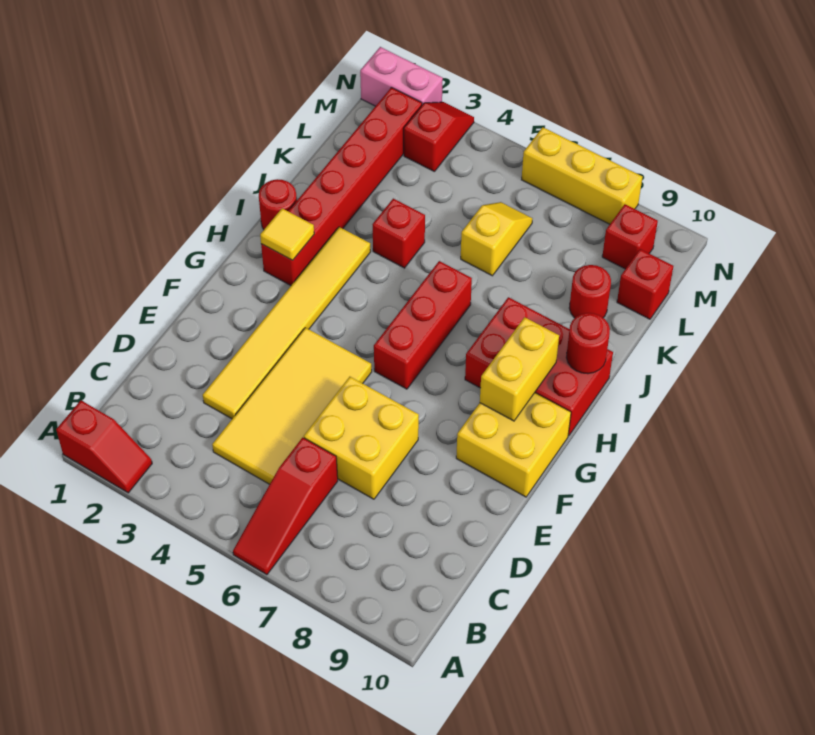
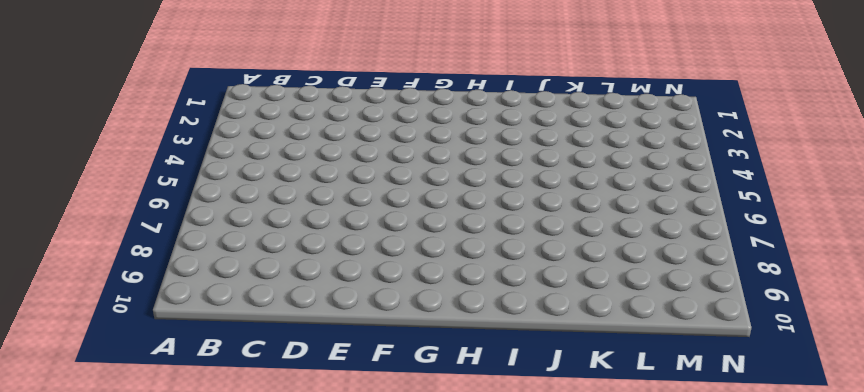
none -> red slope A1:A2 level 1 top 1
none -> red slope A6:C6 level 1 top C
none -> yellow tile C4:F5 level 1

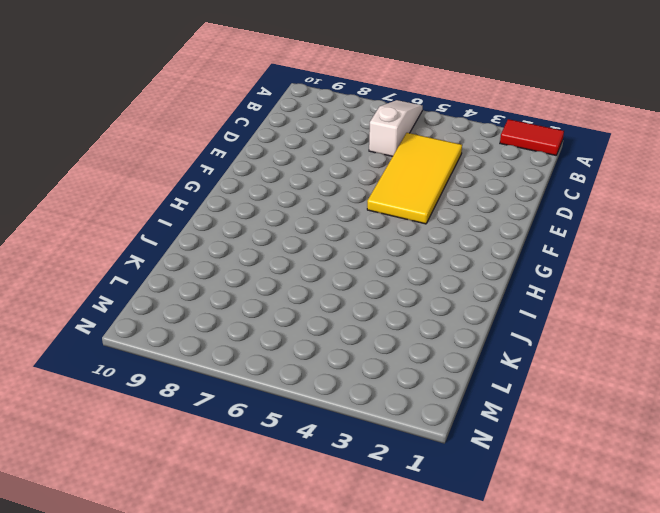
red tile A1:A2 level 1 -> red slope A1:A2 level 1 top 1
white slope A6:C6 level 1 top C -> red slope A6:C6 level 1 top C
none -> yellow tile D3:I3 level 1
none -> yellow brick D6:E7 level 1
none -> yellow brick F9:G10 level 1

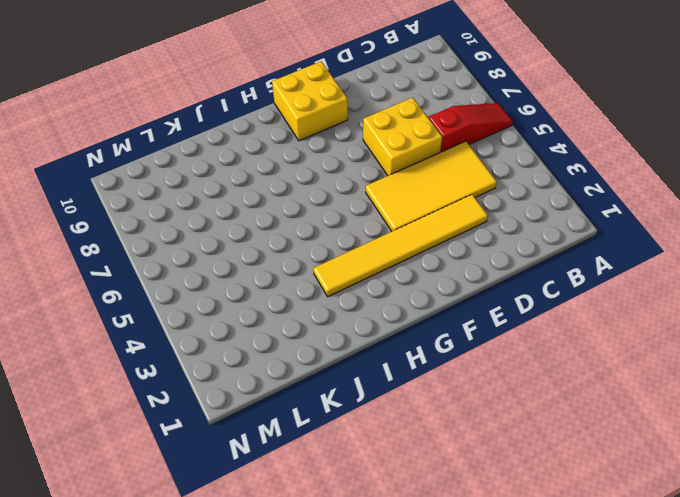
none -> red slope A1:A2 level 1 top 1
none -> red brick G6:I6 level 1
none -> red brick H2:M2 level 1

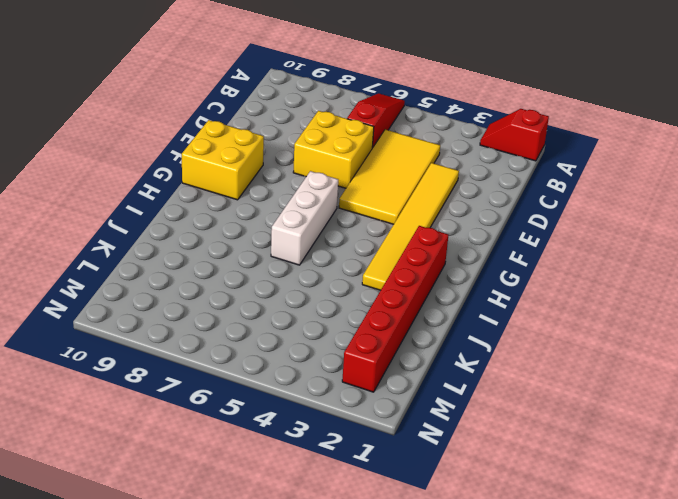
white brick G6:I6 level 1 -> red brick G6:I6 level 1
none -> red brick H8:I10 level 1
none -> red round brick I1 level 1
none -> red brick J4 level 1

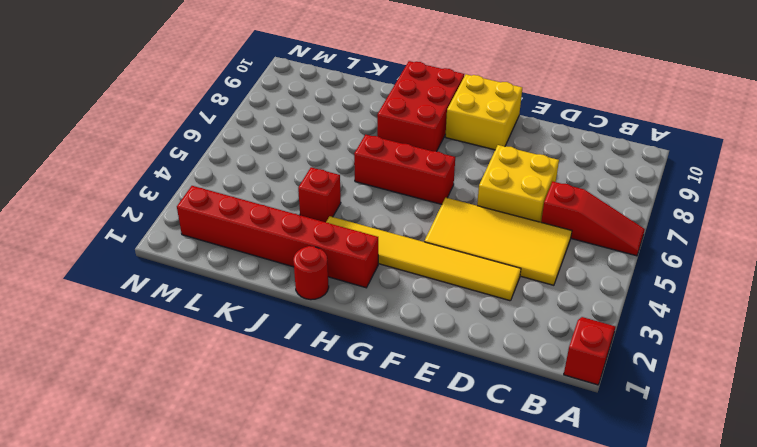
none -> yellow slope K6:L6 level 1 top K
none -> red round brick K9 level 1
none -> red brick L10 level 1

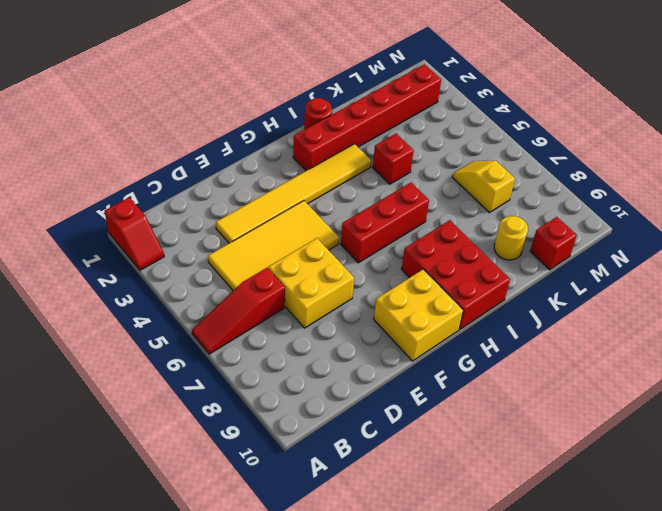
yellow round brick K9 level 1 -> red round brick K9 level 1
yellow slope L6:L7 level 1 top 7 -> yellow slope K6:L6 level 1 top K
none -> red slope M3:N3 level 1 top M
none -> red brick M9 level 1
none -> pink brick N1:N2 level 1

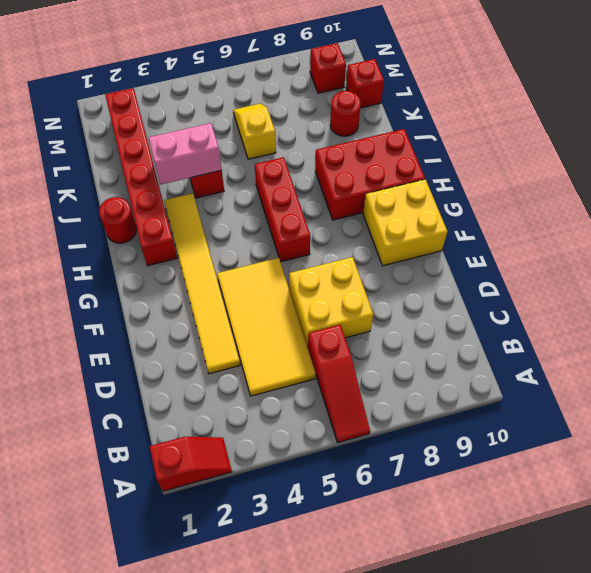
pink brick J3:J4 level 2 -> pink brick N1:N2 level 1
none -> red slope M3:N3 level 1 top M
none -> yellow brick N6:N8 level 1
none -> yellow brick G9:H9 level 2

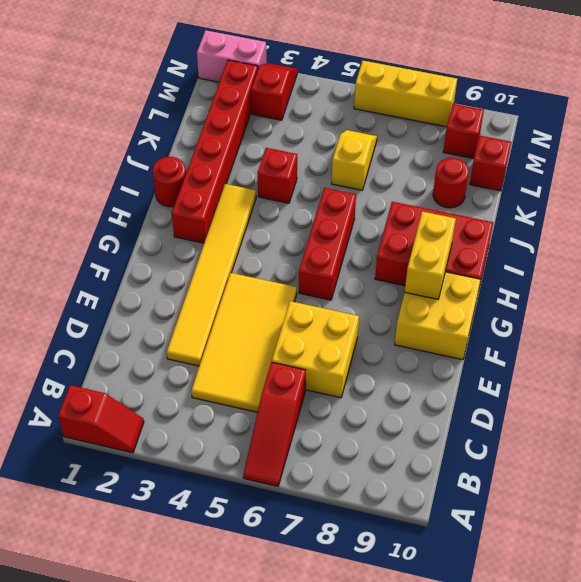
none -> yellow tile H2 level 2
none -> red round brick I10 level 2

